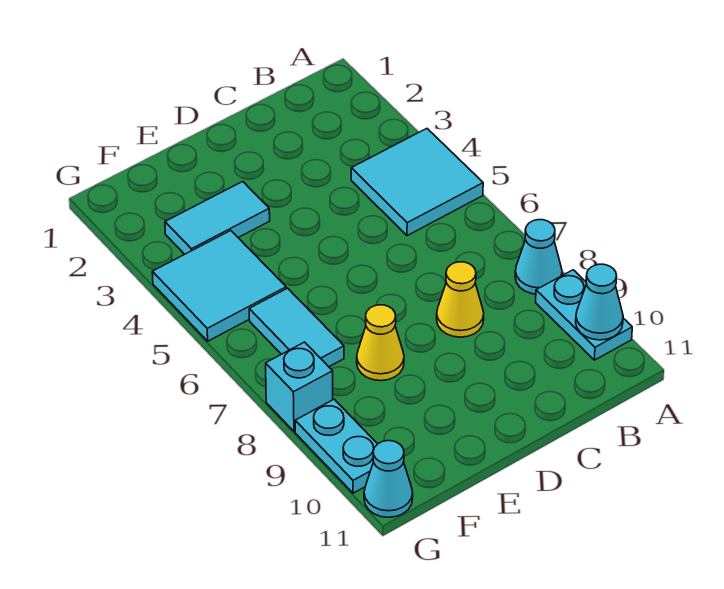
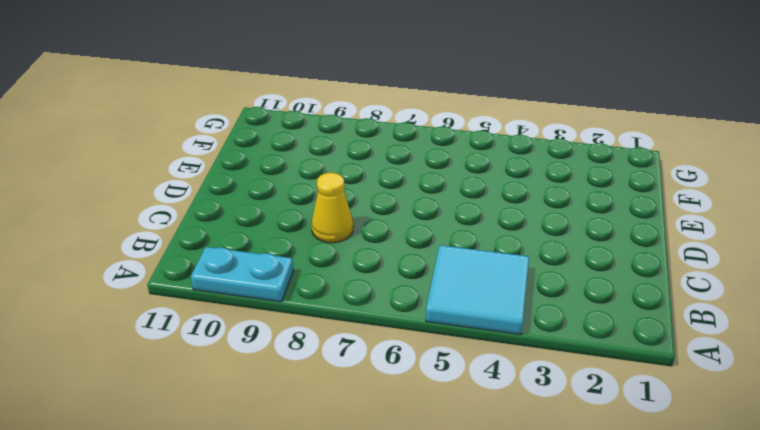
none -> cyan cone A8 level 1
none -> cyan tile E3:F3 level 1
none -> yellow cone E8 level 1

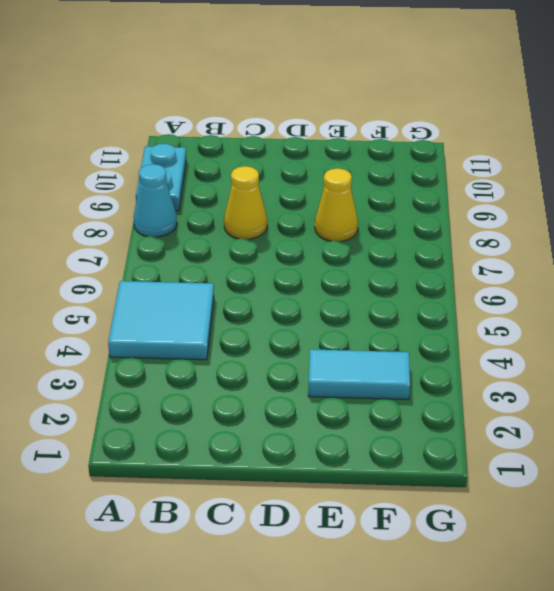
none -> cyan tile F4:G5 level 1
none -> cyan tile F6:F7 level 1
none -> cyan brick G8 level 1

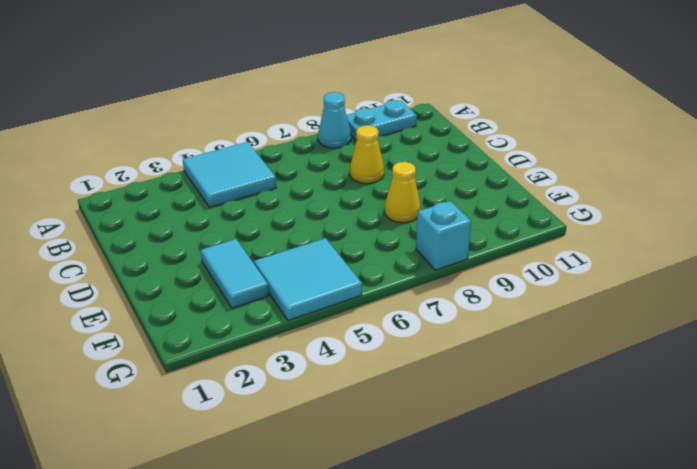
none -> cyan tile F6:F7 level 1
none -> cyan plate G9:G10 level 1
none -> cyan cone G11 level 1

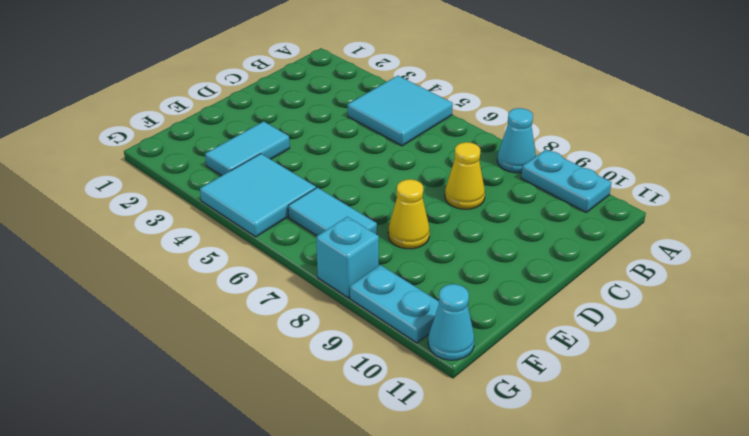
none -> cyan cone A10 level 2

